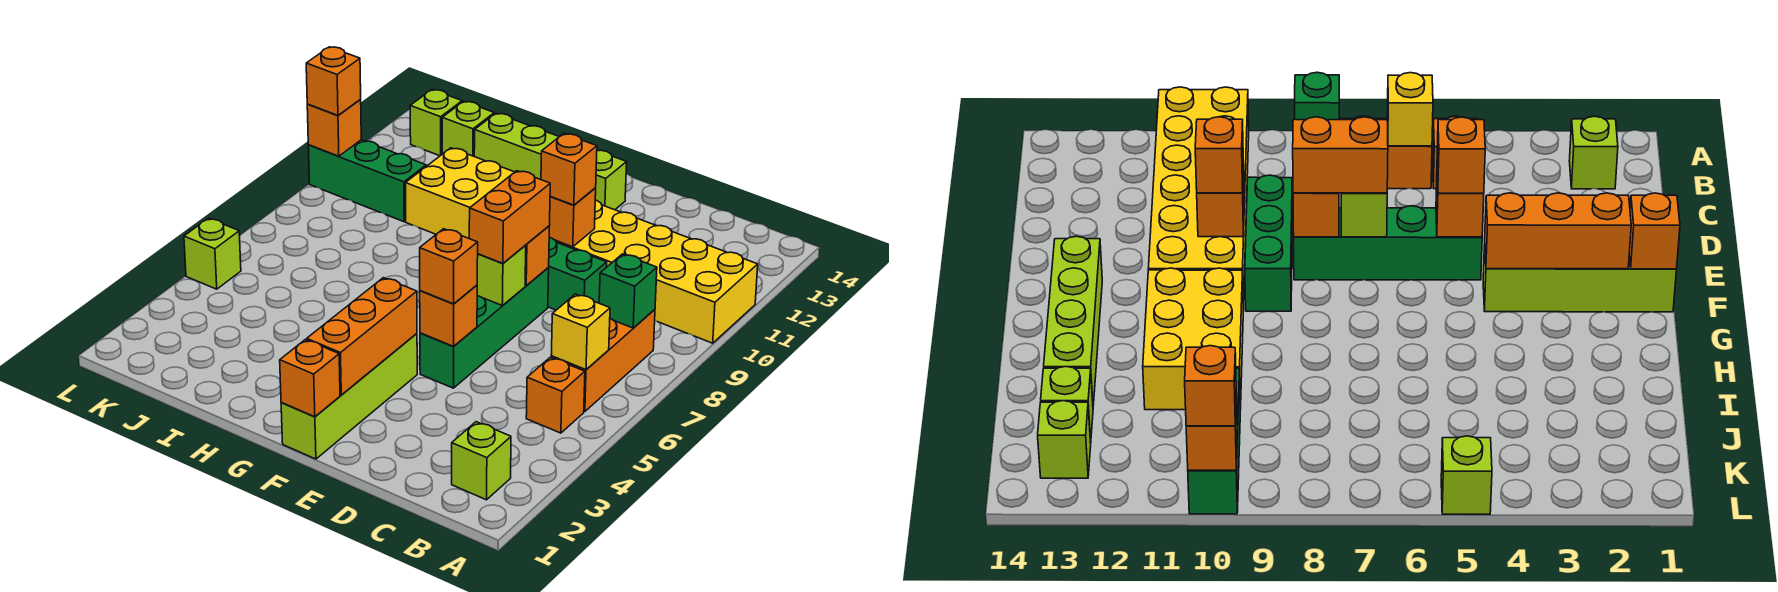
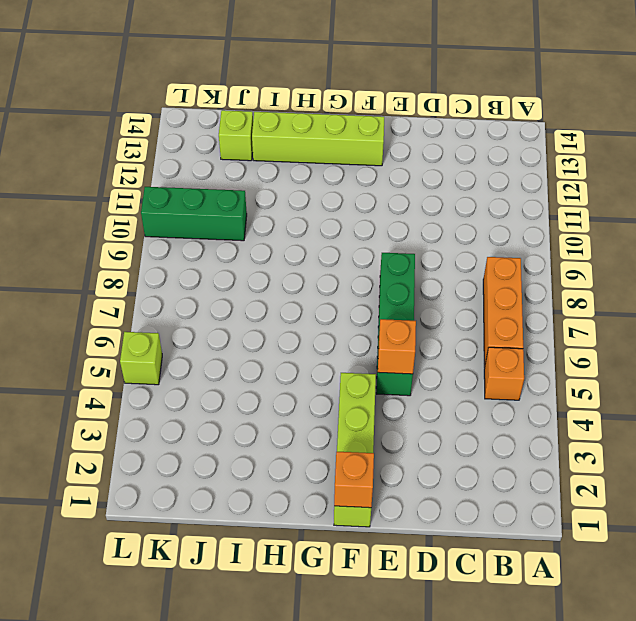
none -> yellow brick A10:F11 level 1
none -> lime brick B2 level 1
none -> green brick D9:F9 level 1

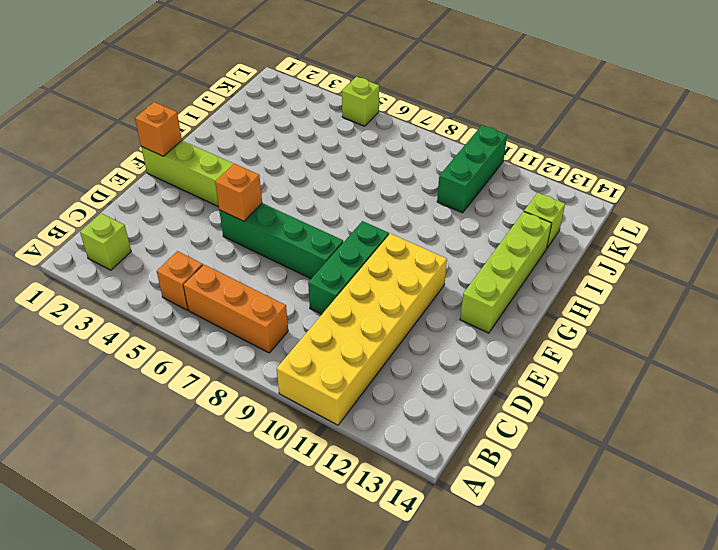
none -> yellow brick G10:I11 level 1
none -> lime brick K13 level 1
none -> yellow brick B6 level 2

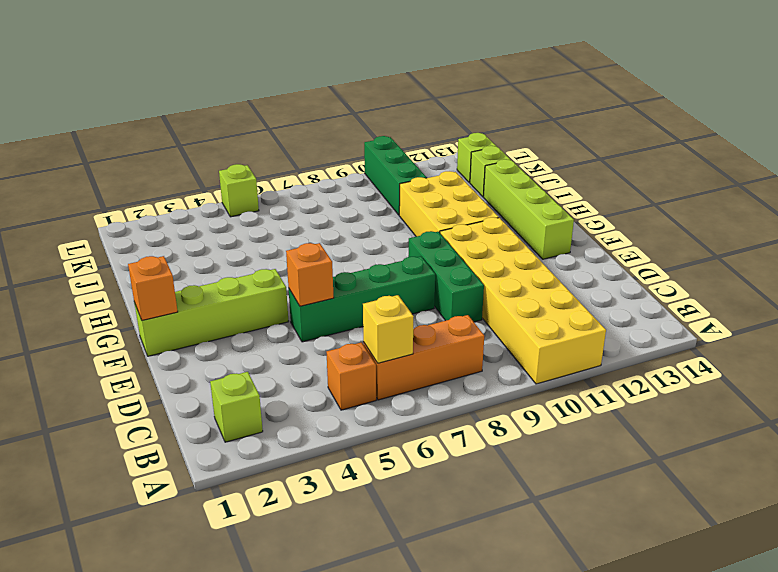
none -> green brick B8 level 2
none -> lime brick E7 level 2
none -> orange brick E8 level 2

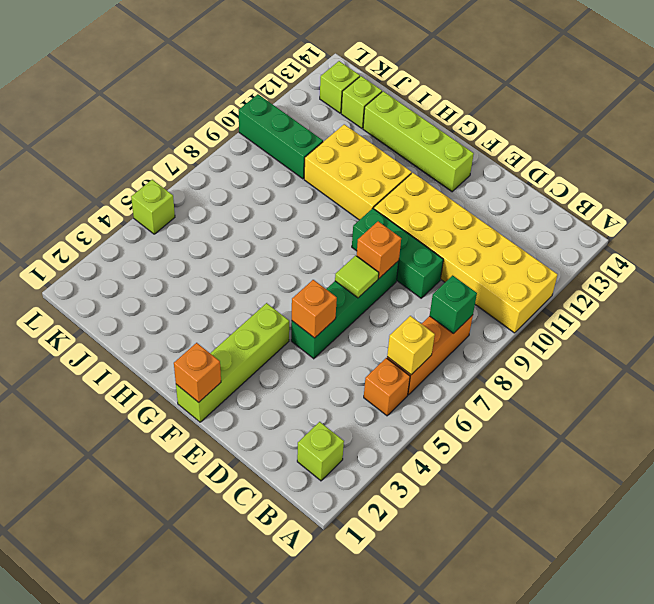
lime tile E7 level 2 -> lime brick E7 level 2
none -> orange brick E10 level 2
none -> orange brick F2:F4 level 2
none -> orange brick L10 level 2

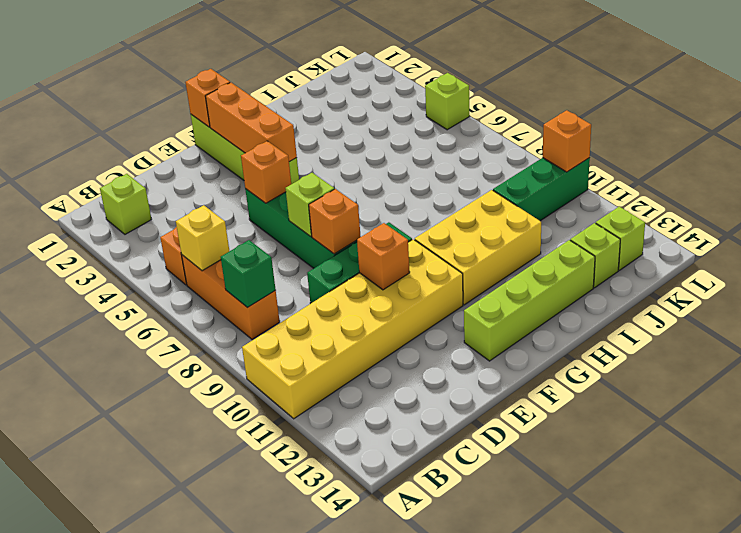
none -> orange brick E5 level 3
none -> orange brick E7:E8 level 3
none -> orange brick E10 level 3

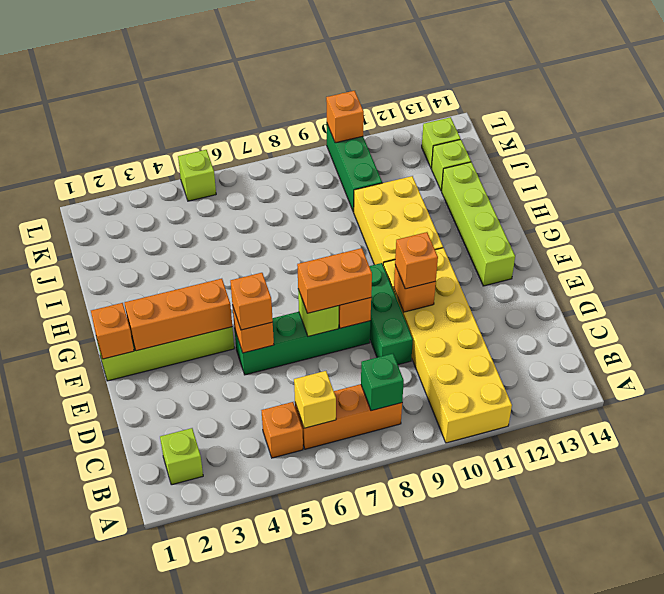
none -> orange brick L10 level 3

